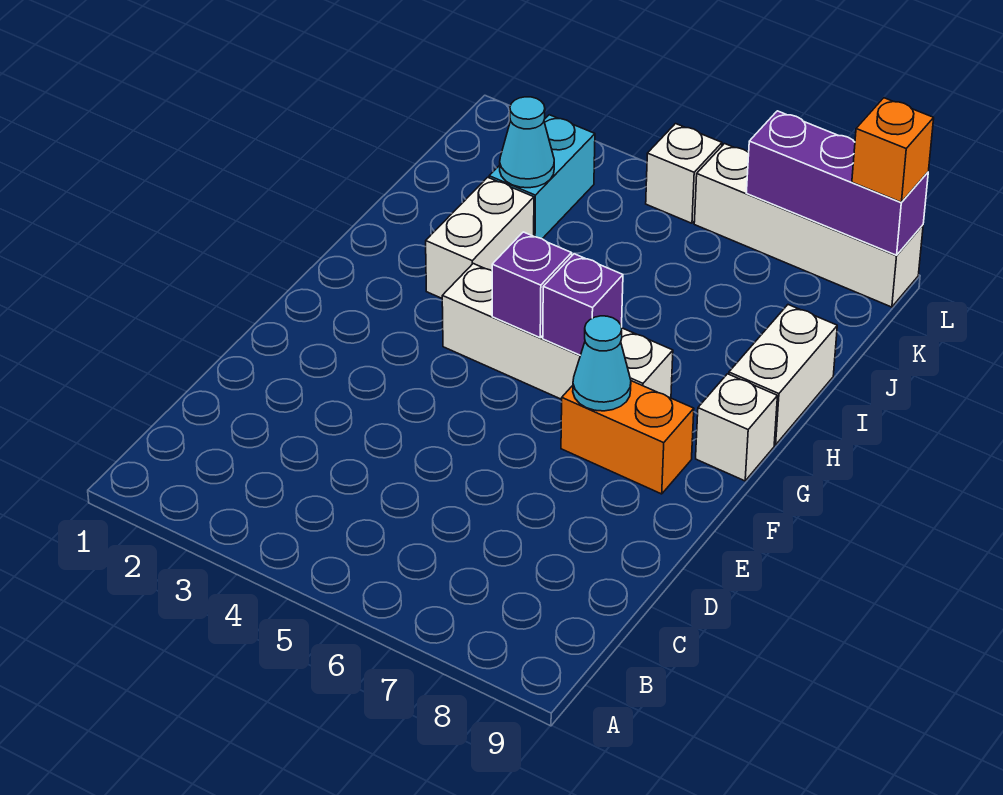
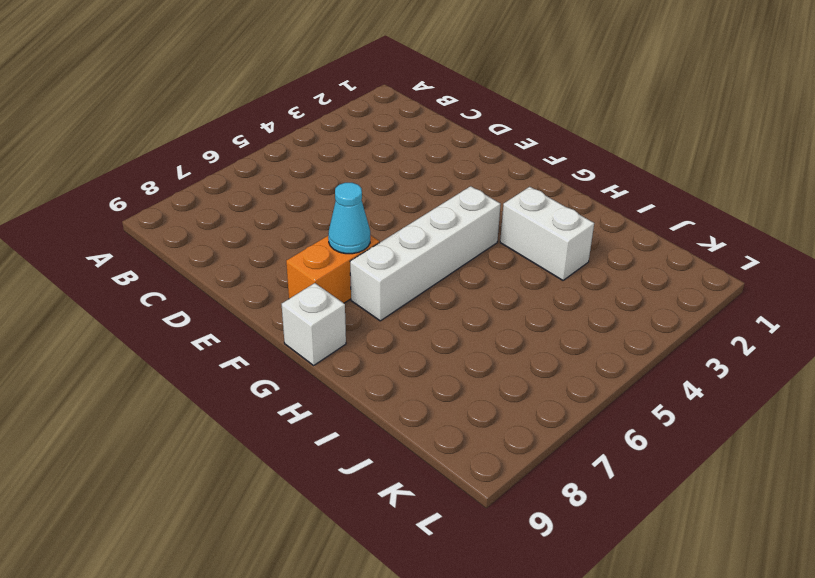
none -> white brick H9:I9 level 1
none -> cyan brick J3:K3 level 1
none -> white brick L5 level 1

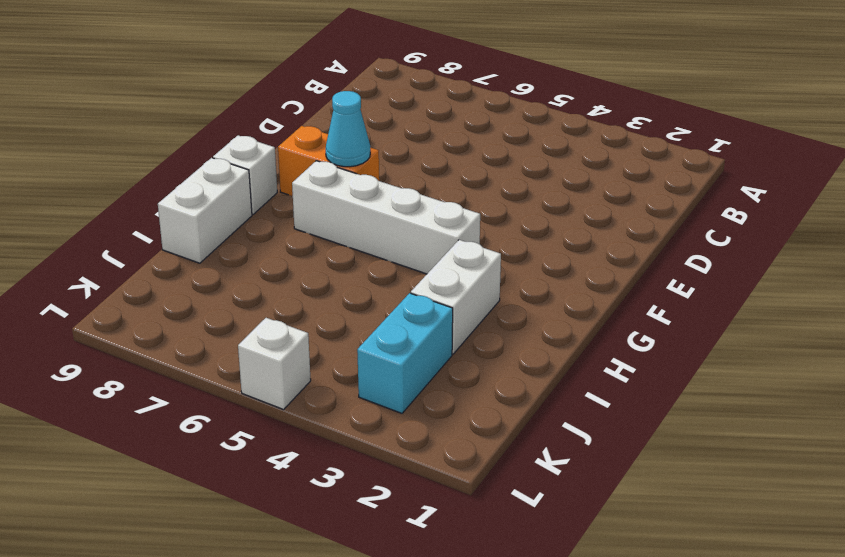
none -> white brick L6:L9 level 1
none -> purple brick G5 level 2
none -> purple brick G6 level 2

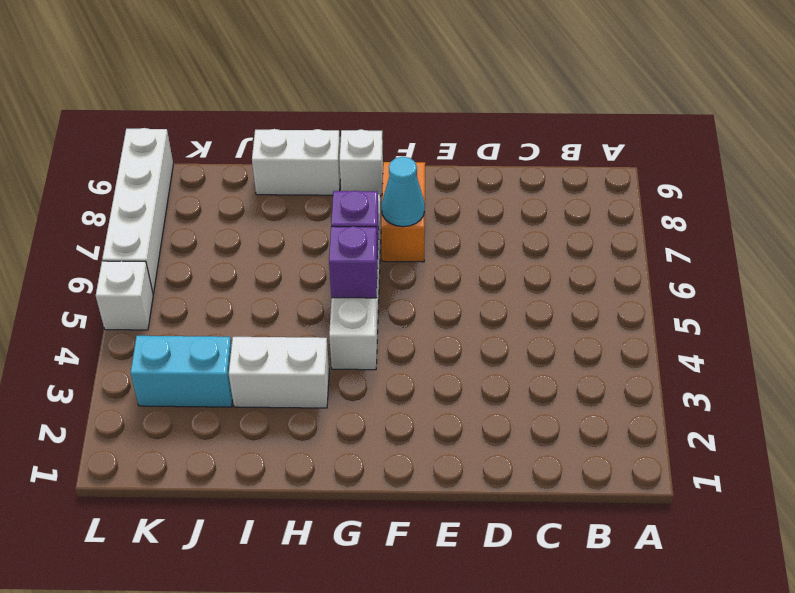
none -> cyan cone J3 level 2
none -> purple brick L7:L9 level 2
none -> orange brick L9 level 3

